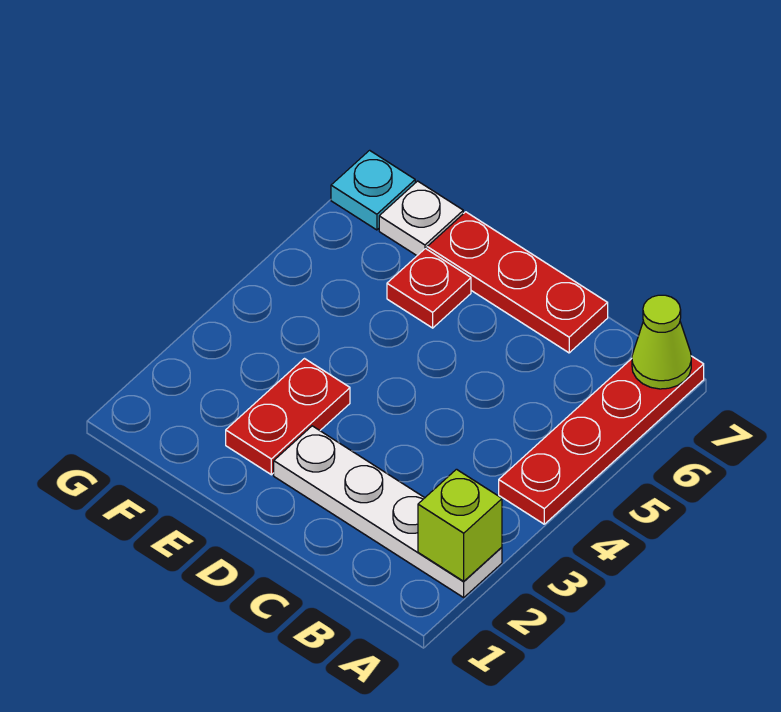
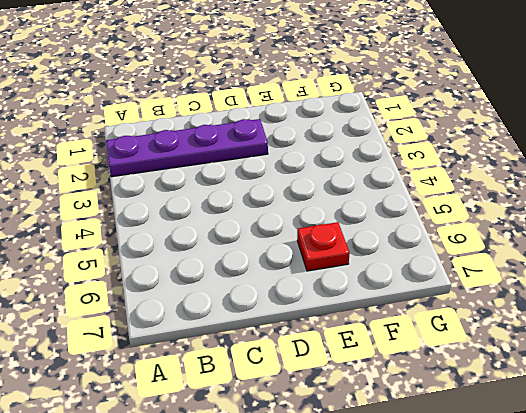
purple plate A2:D2 level 1 -> white plate A2:D2 level 1
none -> red plate A4:A7 level 1
none -> red plate C7:E7 level 1

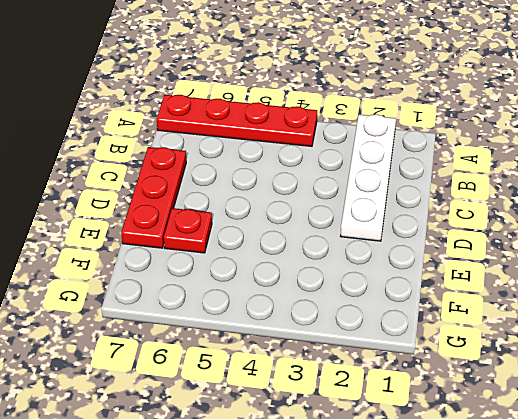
none -> red plate E2:E3 level 1
none -> white plate F7 level 1

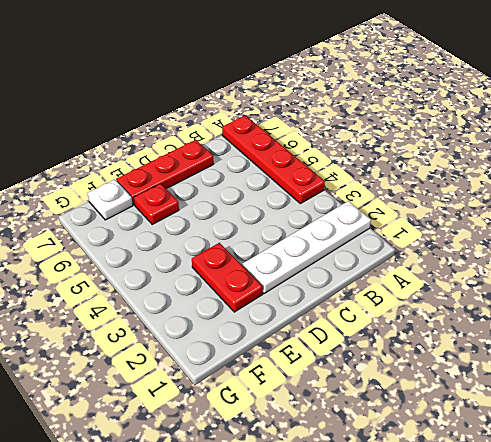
none -> cyan plate G7 level 1
none -> lime brick A2 level 2

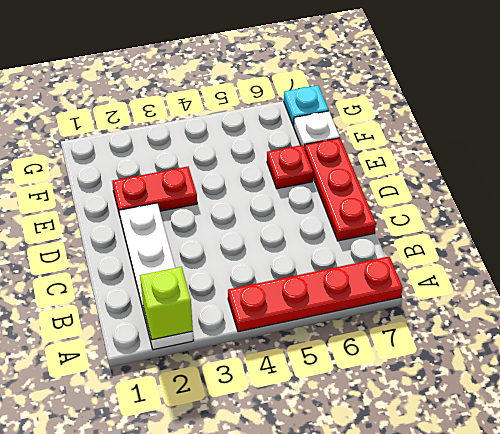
none -> lime cone A7 level 2

